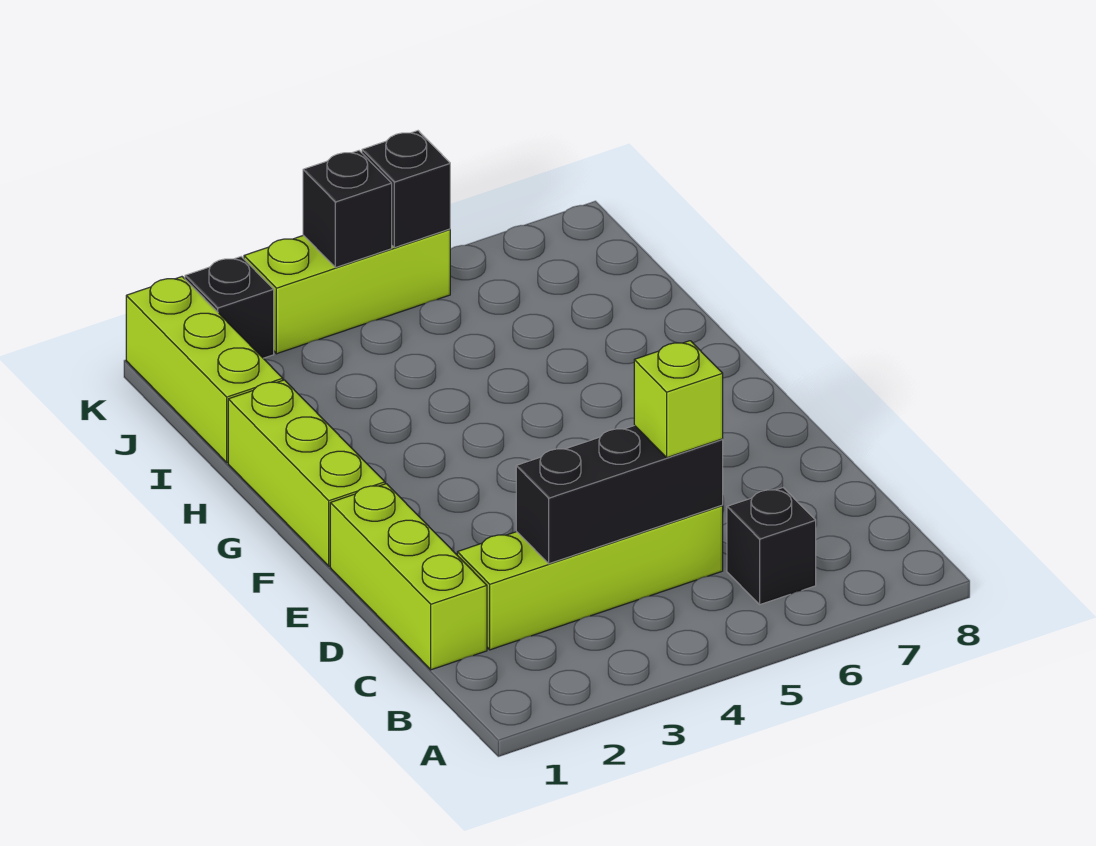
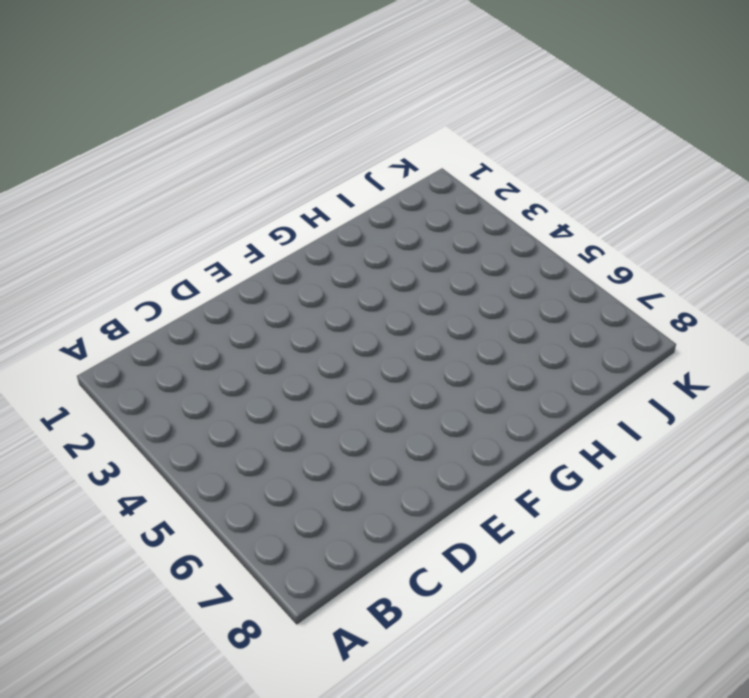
none -> black brick B6 level 1
none -> lime brick C1:E1 level 1

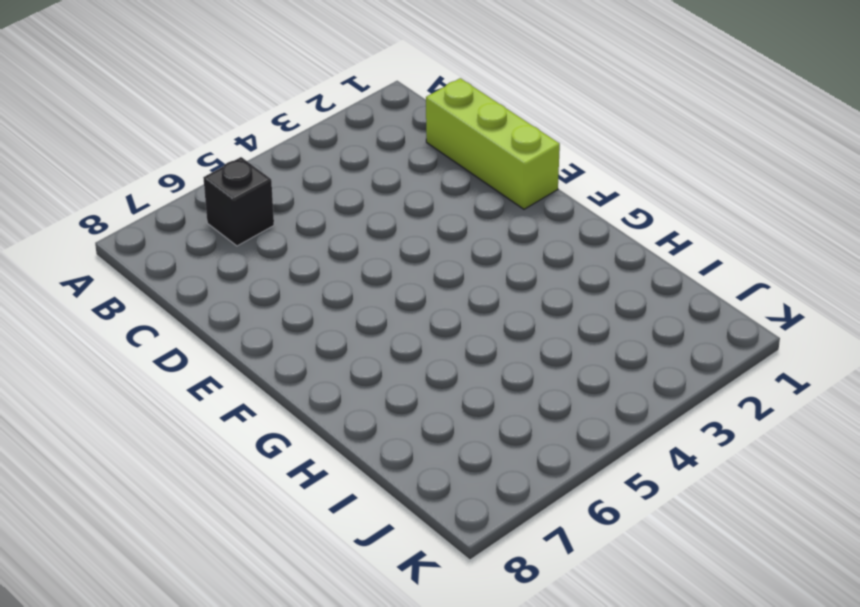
none -> lime brick C2:C5 level 1
none -> lime brick F1:H1 level 1

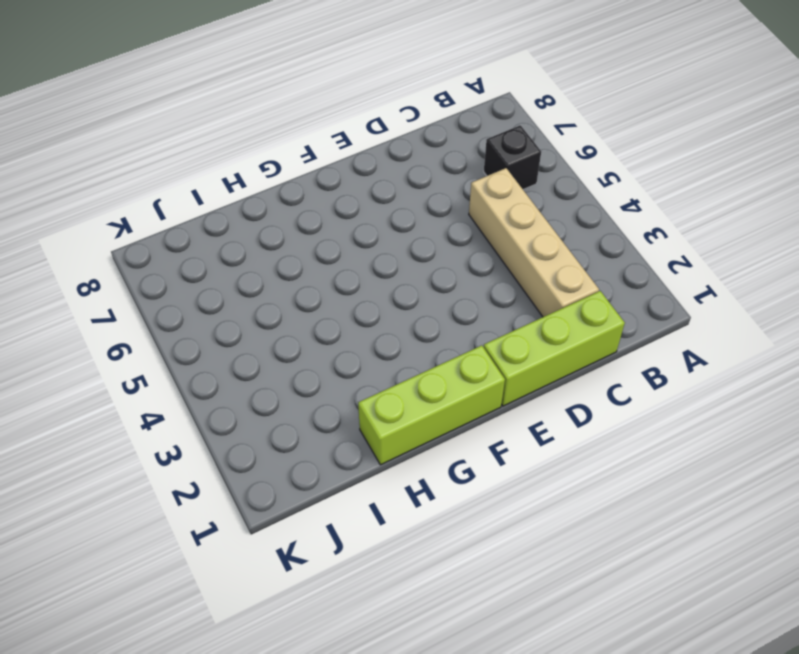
tan brick C2:C5 level 1 -> lime brick C2:C5 level 1
none -> lime brick I1:K1 level 1
none -> black brick K2 level 1

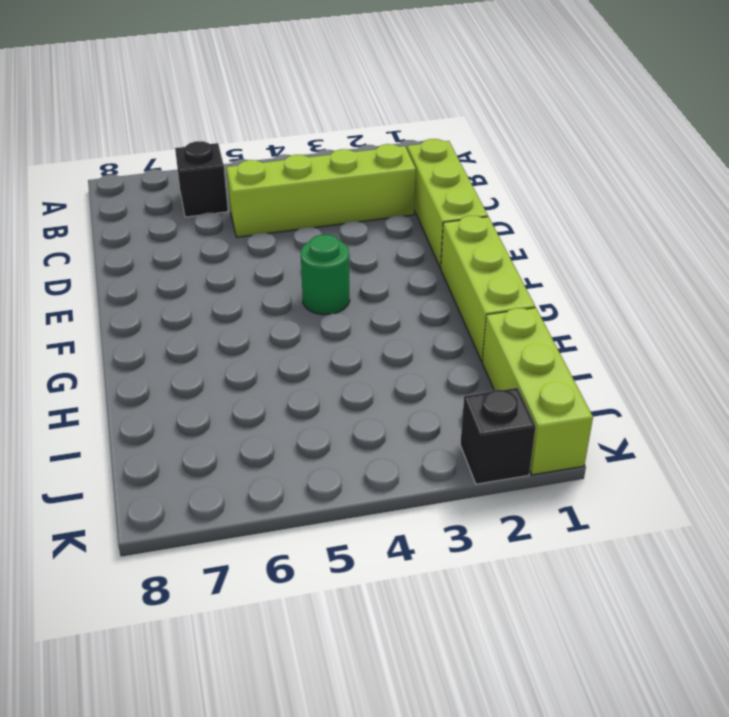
green round brick F4 level 1 -> none
none -> lime brick K3:K5 level 1
none -> black brick C3:C5 level 2

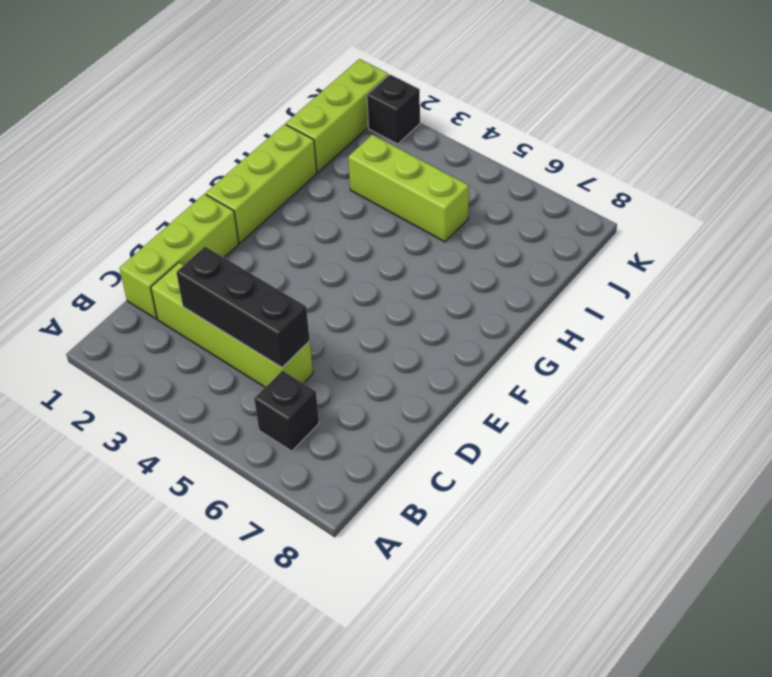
lime brick I3:I5 level 1 -> lime brick K3:K5 level 1
none -> black brick K4 level 2
none -> black brick K5 level 2

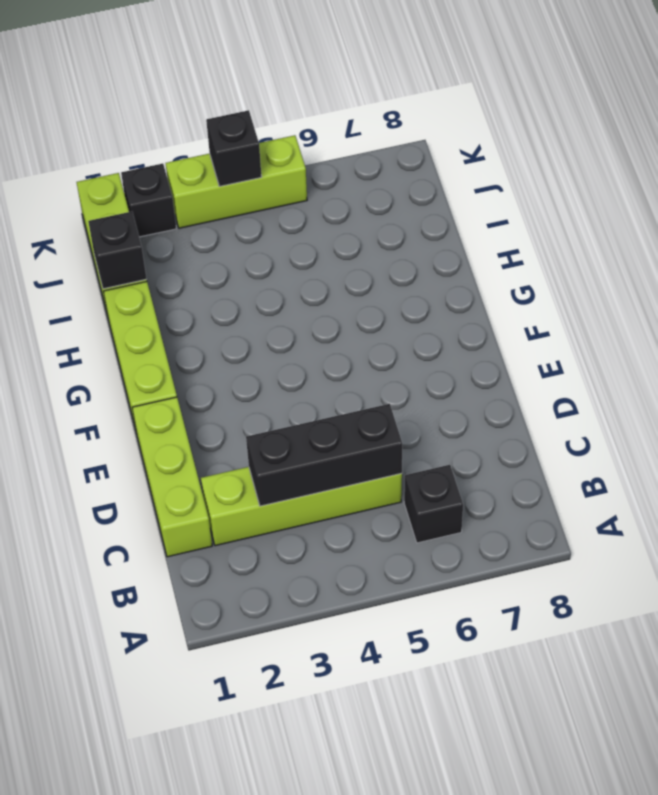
black brick I1 level 2 -> black brick K5 level 2
none -> lime brick C5 level 3

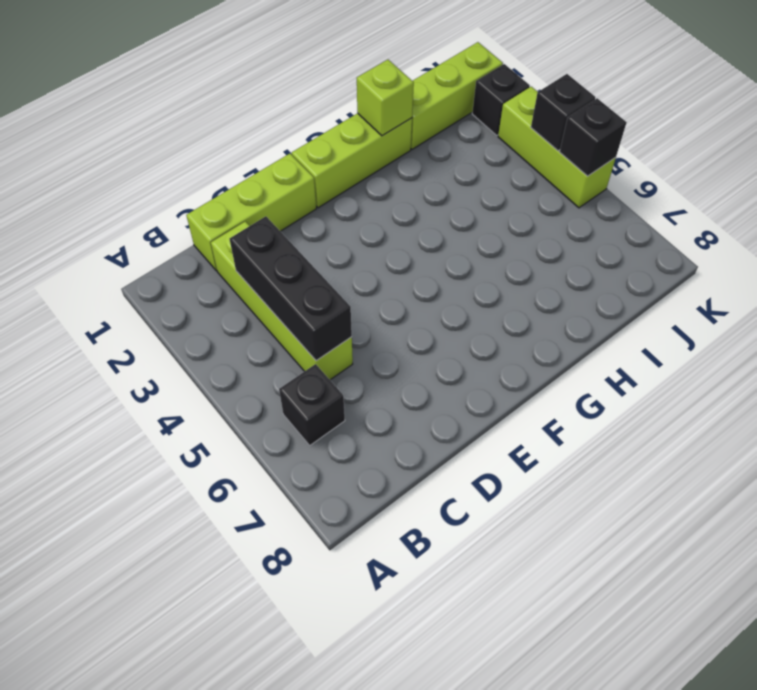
lime brick H1 level 2 -> lime brick C5 level 3

